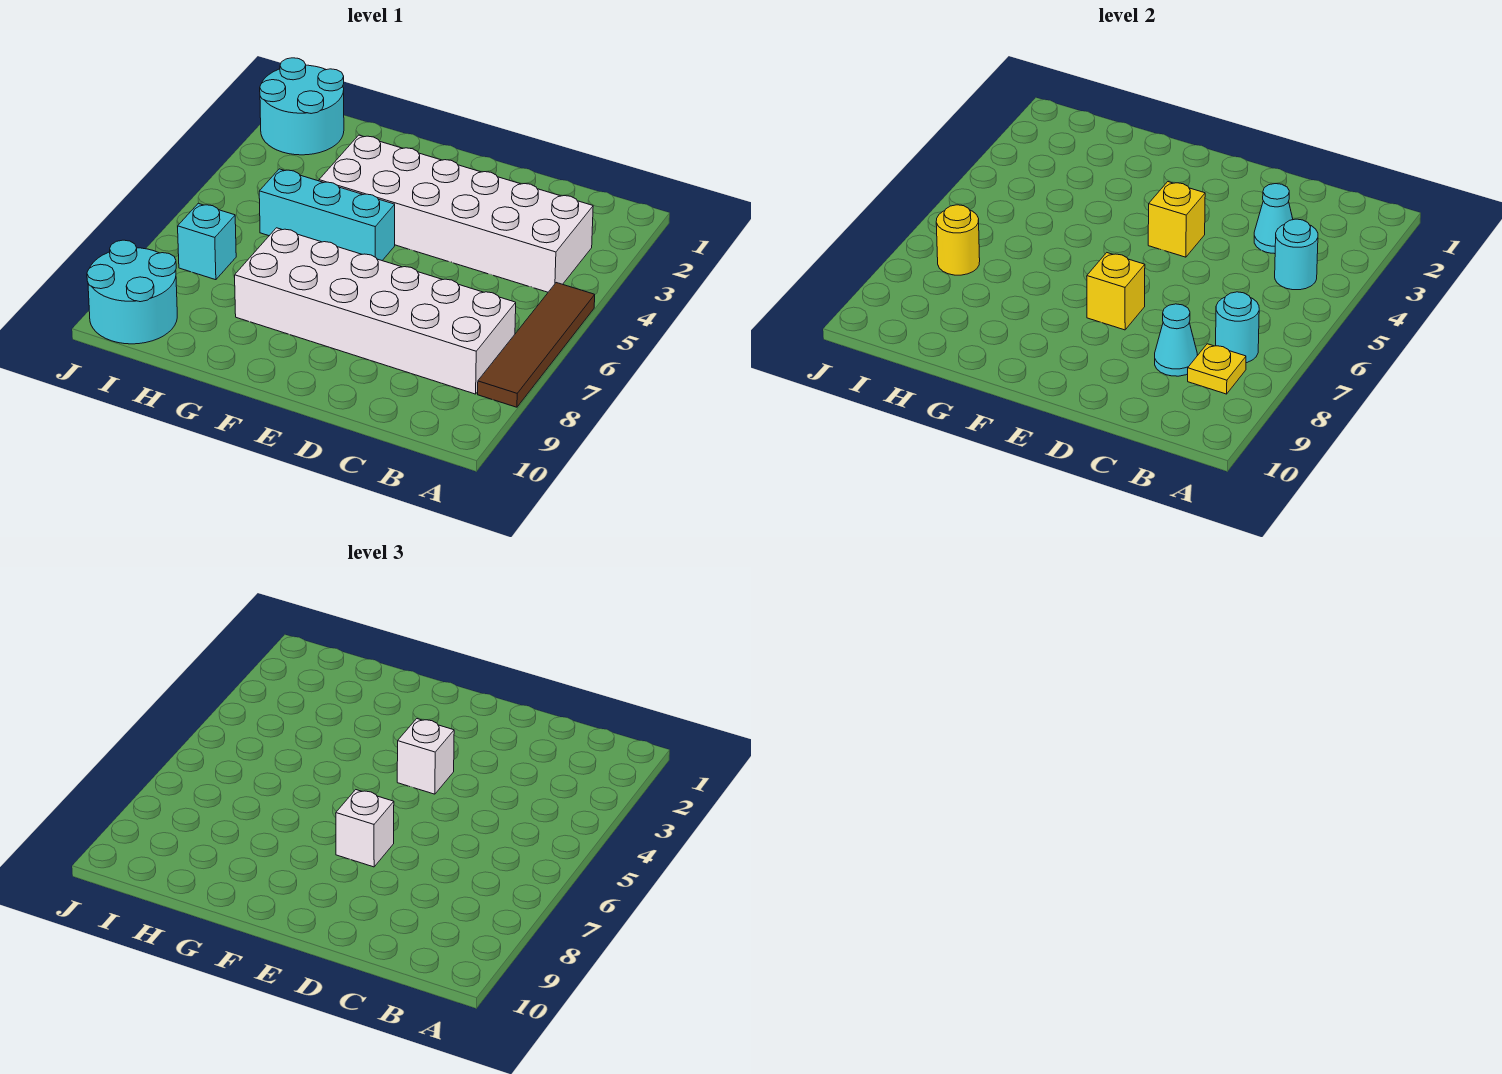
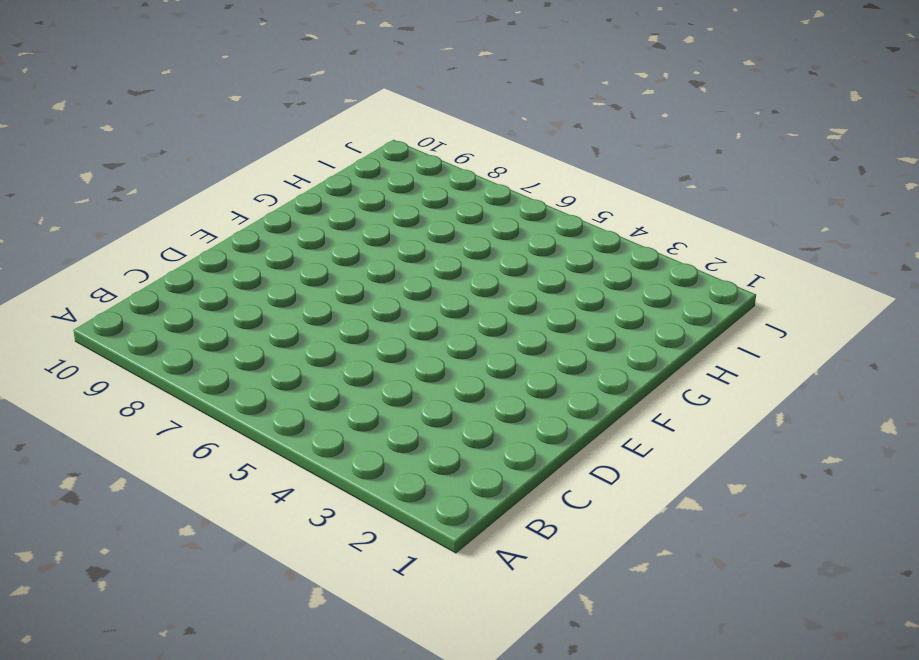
none -> brown tile A5:A8 level 1
none -> white brick B3:G4 level 1
none -> white brick B7:G8 level 1

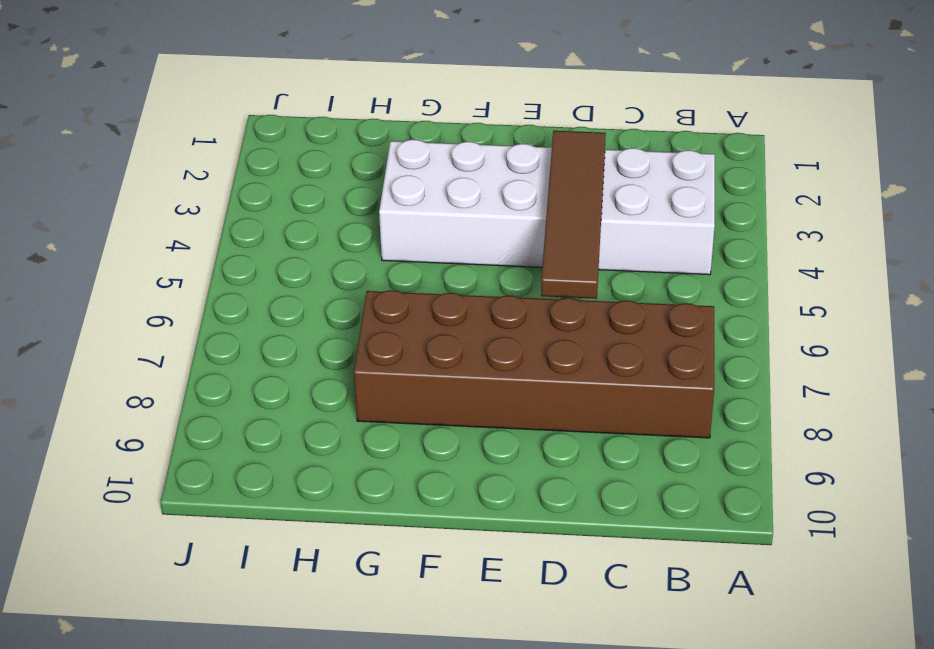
brown brick B7:G8 level 1 -> white brick B7:G8 level 1
brown tile D3:D6 level 2 -> brown tile A5:A8 level 1
none -> cyan brick F5:H5 level 1
none -> cyan round brick I1:J2 level 1
none -> cyan brick I7 level 1

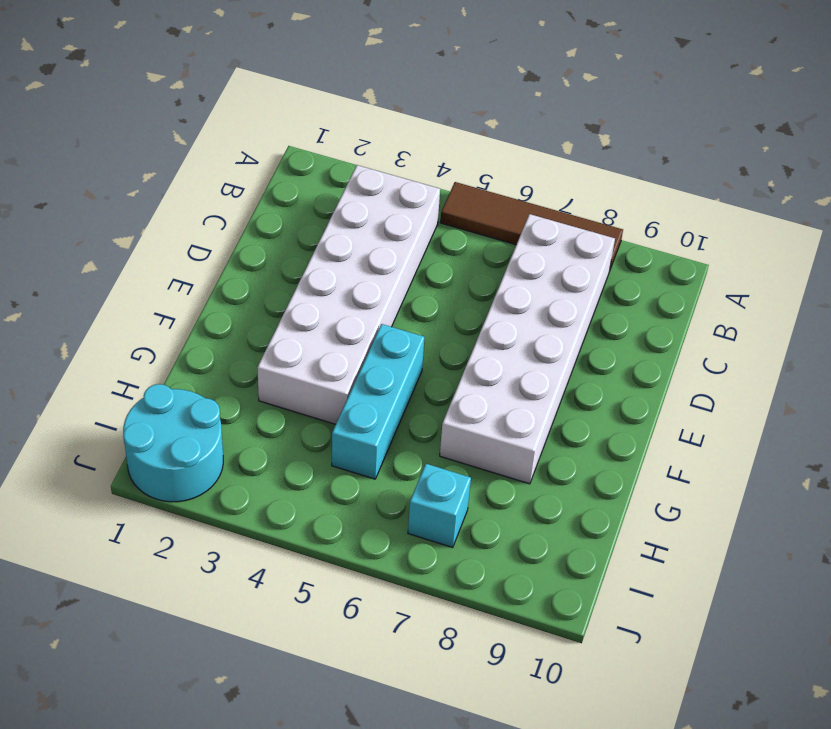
none -> cyan round brick I9:J10 level 1
none -> cyan round brick B4 level 2
none -> cyan round brick B7 level 2

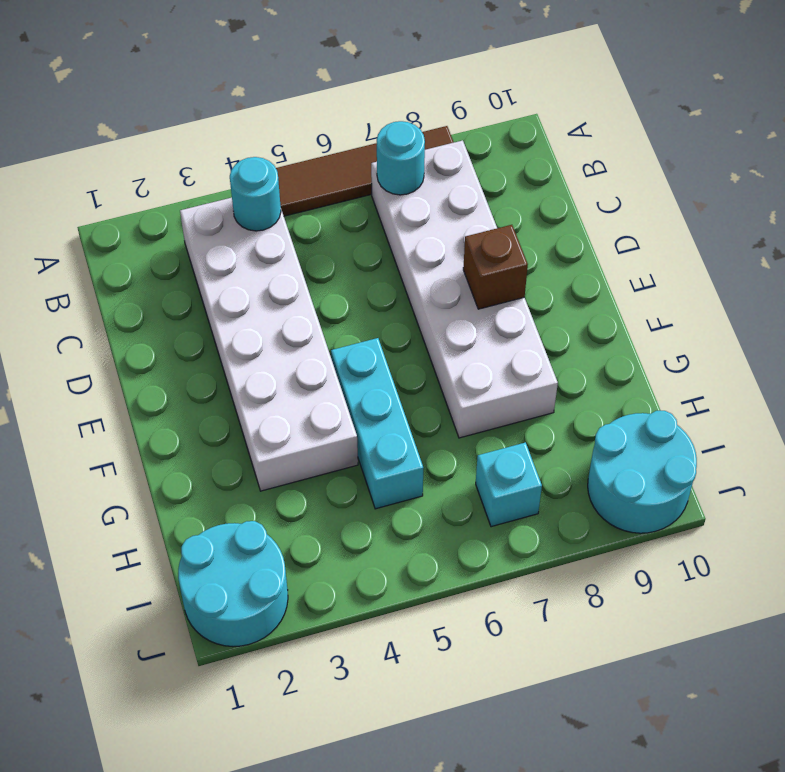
brown brick E8 level 2 -> none
none -> yellow plate B8 level 2
none -> cyan cone C3 level 2
none -> cyan cone C8 level 2

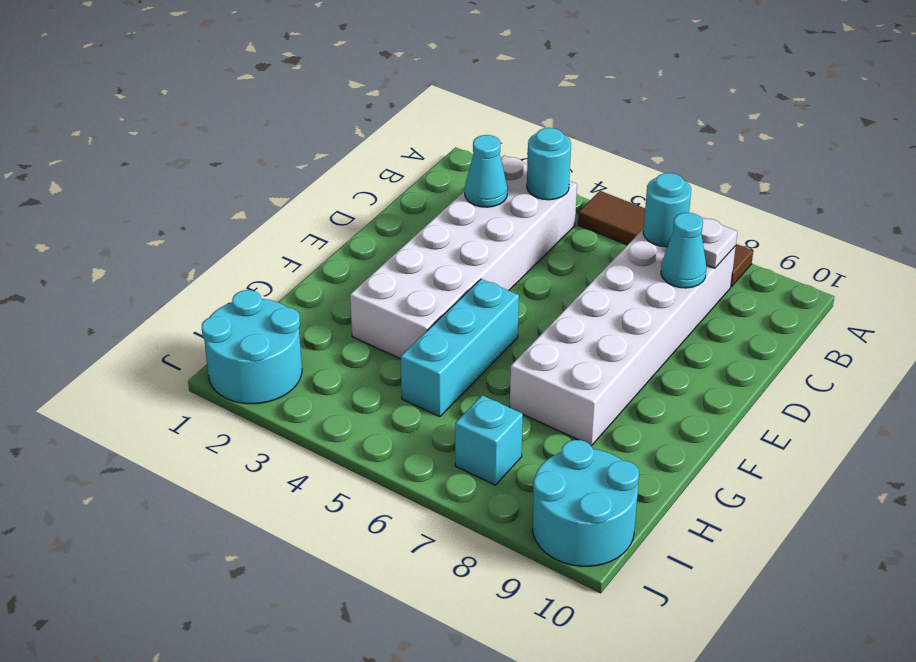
white plate B8 level 2 -> yellow plate B8 level 2
none -> yellow brick E4 level 2
none -> yellow brick E7 level 2
none -> yellow round brick I7 level 2

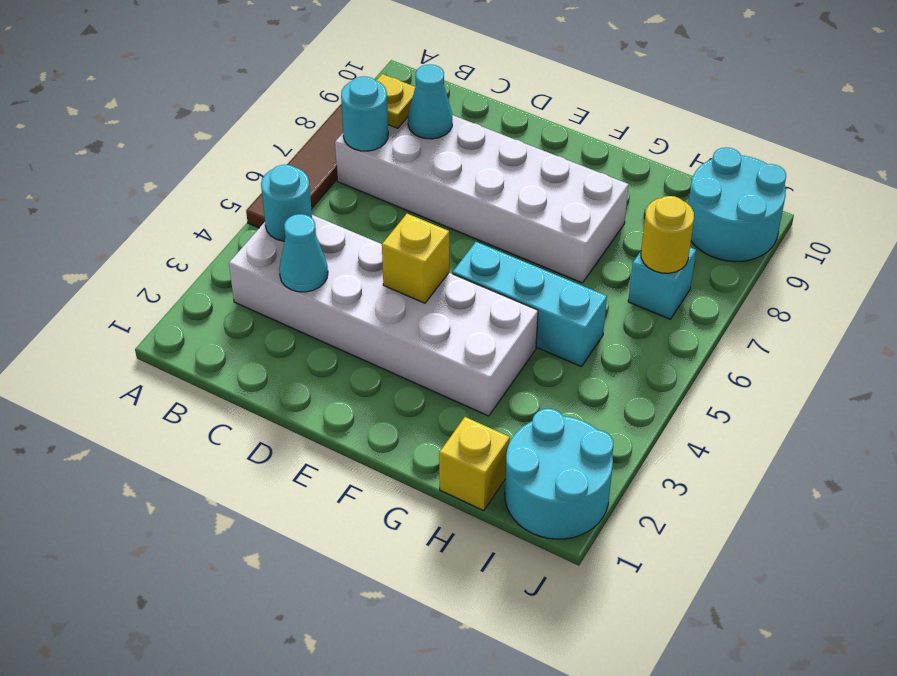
yellow brick H1 level 1 -> yellow brick E7 level 2
none -> white brick E4 level 3
none -> white brick E7 level 3

